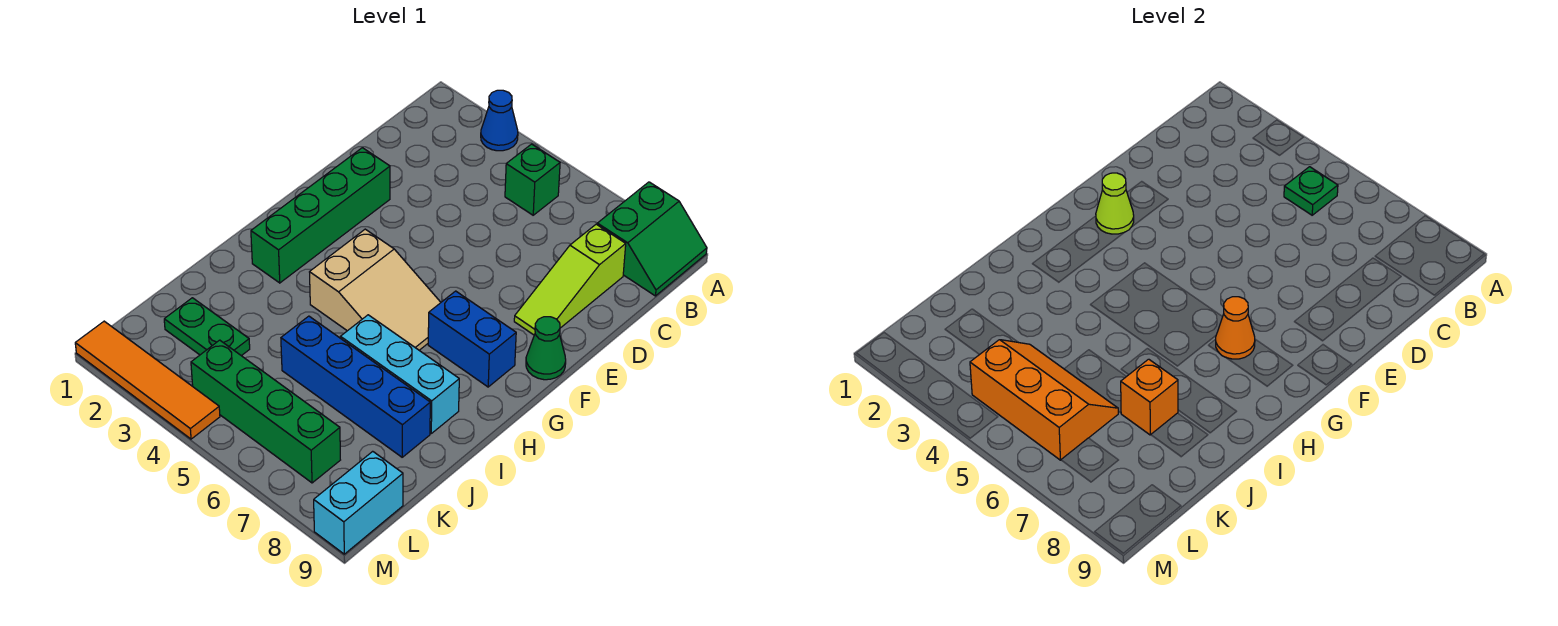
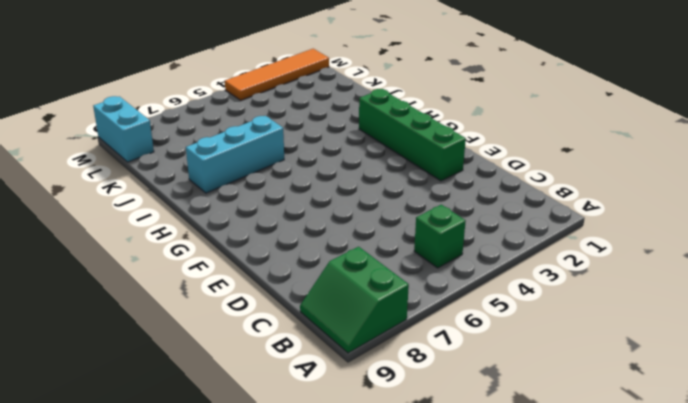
none -> blue cone A3 level 1
none -> lime slope C8:E8 level 1 top C
none -> green cone F9 level 1

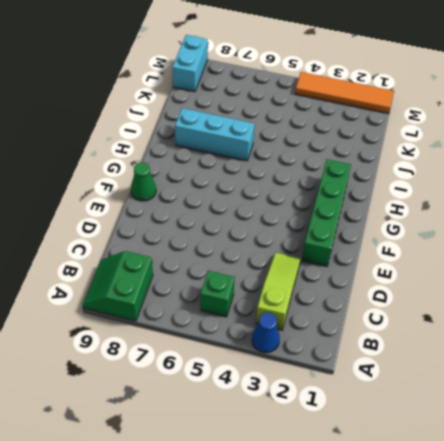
lime slope B3:D3 level 1 top B -> lime slope C8:E8 level 1 top C
none -> tan slope G4:H6 level 1 top 4
none -> blue brick G7:G8 level 1
none -> blue brick J5:J8 level 1

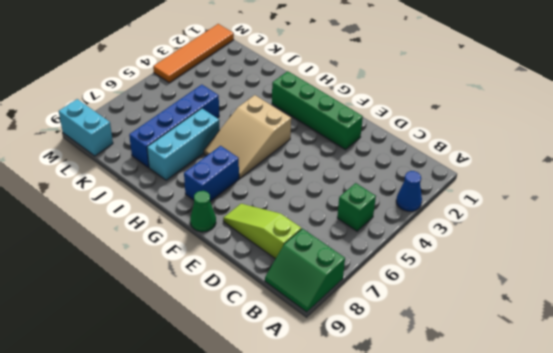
none -> green plate K2:K3 level 1
none -> green brick L4:L7 level 1
none -> green plate B5 level 2

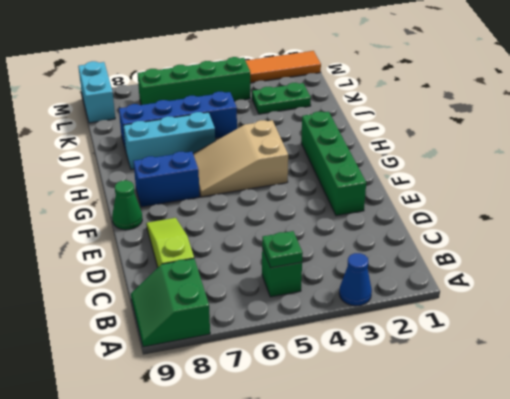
none -> lime cone F2 level 2
none -> orange cone G7 level 2
none -> orange brick J7 level 2

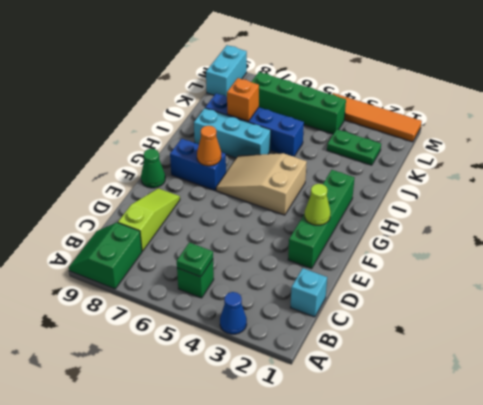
cyan brick C1 level 1 -> none
none -> orange slope K4:L6 level 2 top L

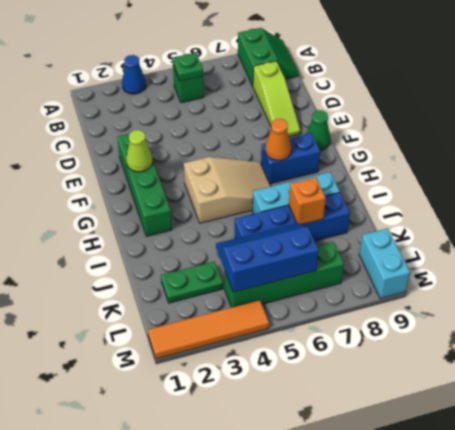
blue slope K4:L6 level 2 top L -> orange slope K4:L6 level 2 top L

